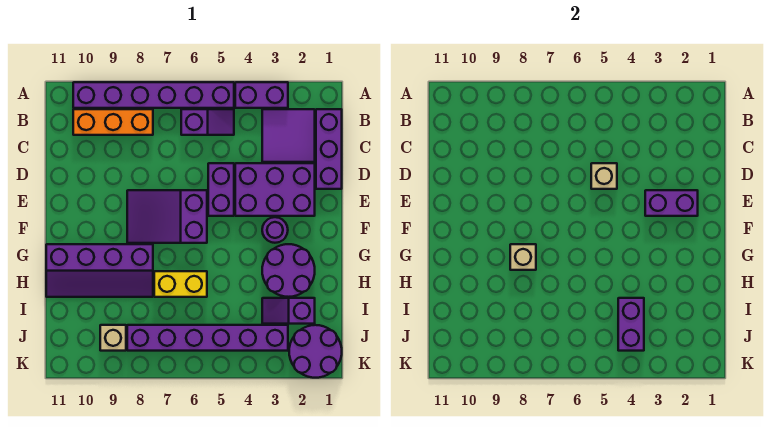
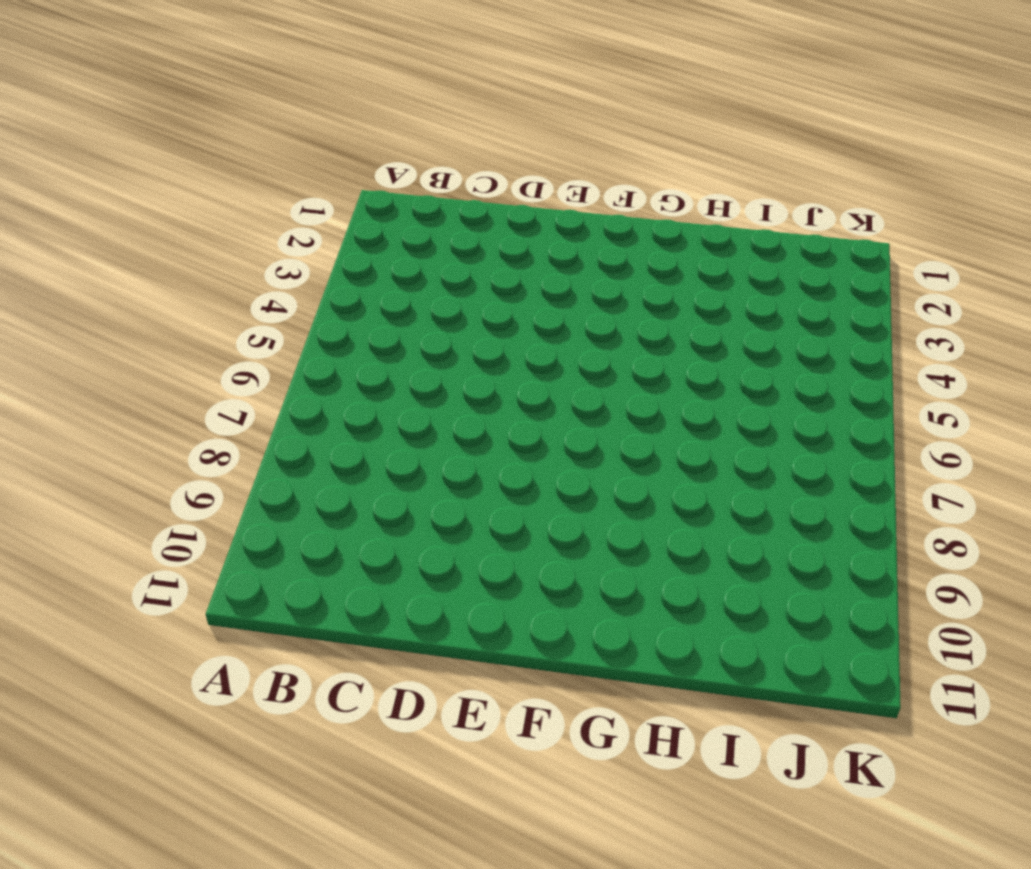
none -> purple brick A3:A4 level 1
none -> purple brick A5:A10 level 1
none -> purple brick B1:D1 level 1

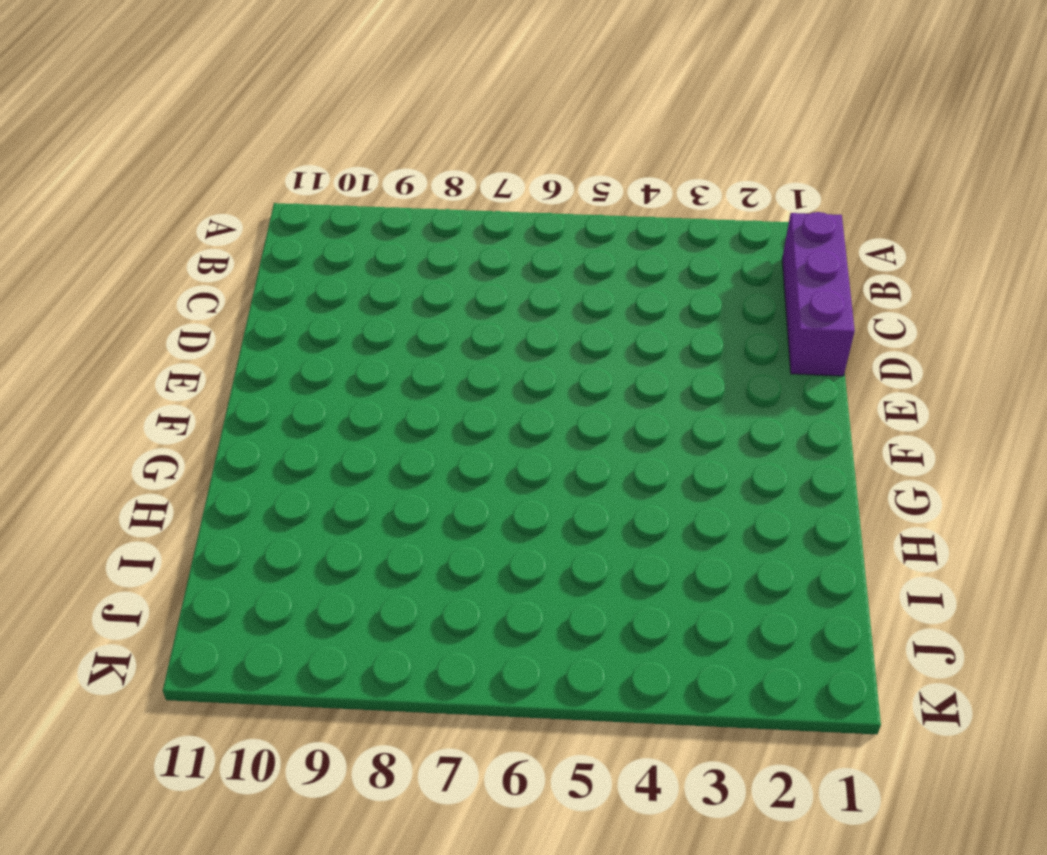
none -> purple brick A3:A4 level 1
none -> purple brick A5:A10 level 1
none -> purple tile B2:C3 level 1

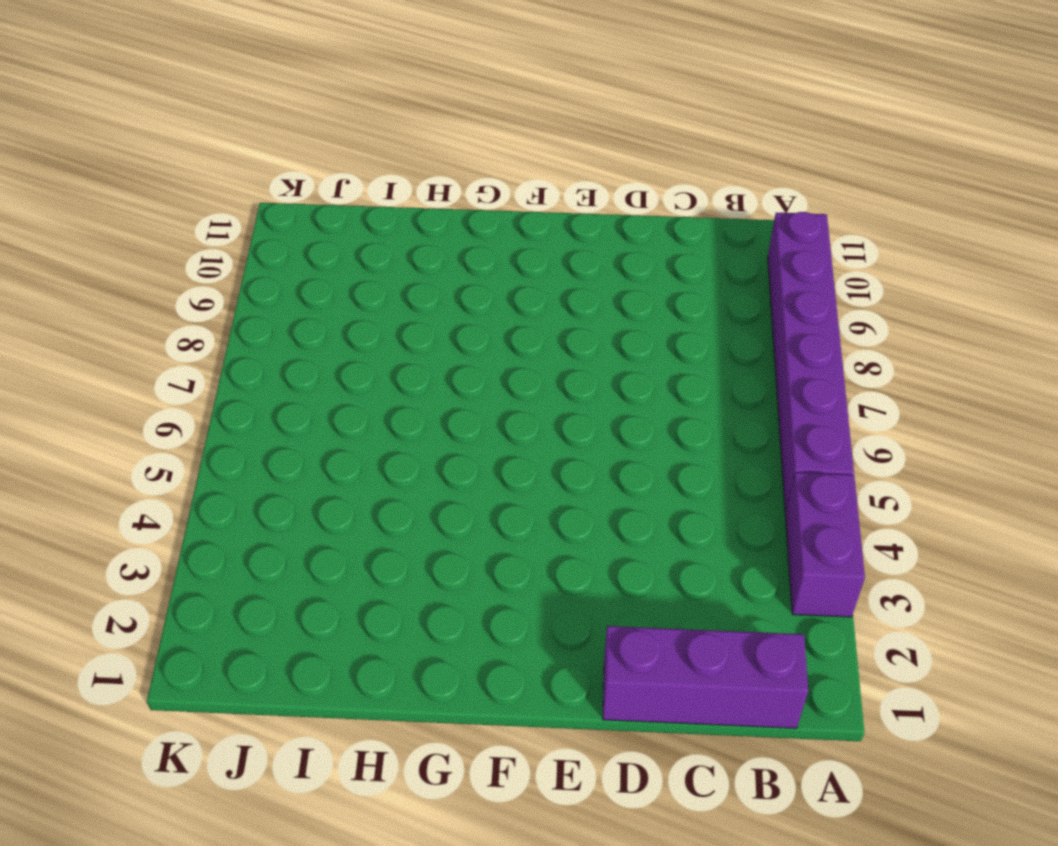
none -> purple tile B2:C3 level 1
none -> purple slope B5:B6 level 1 top 6
none -> orange brick B8:B10 level 1

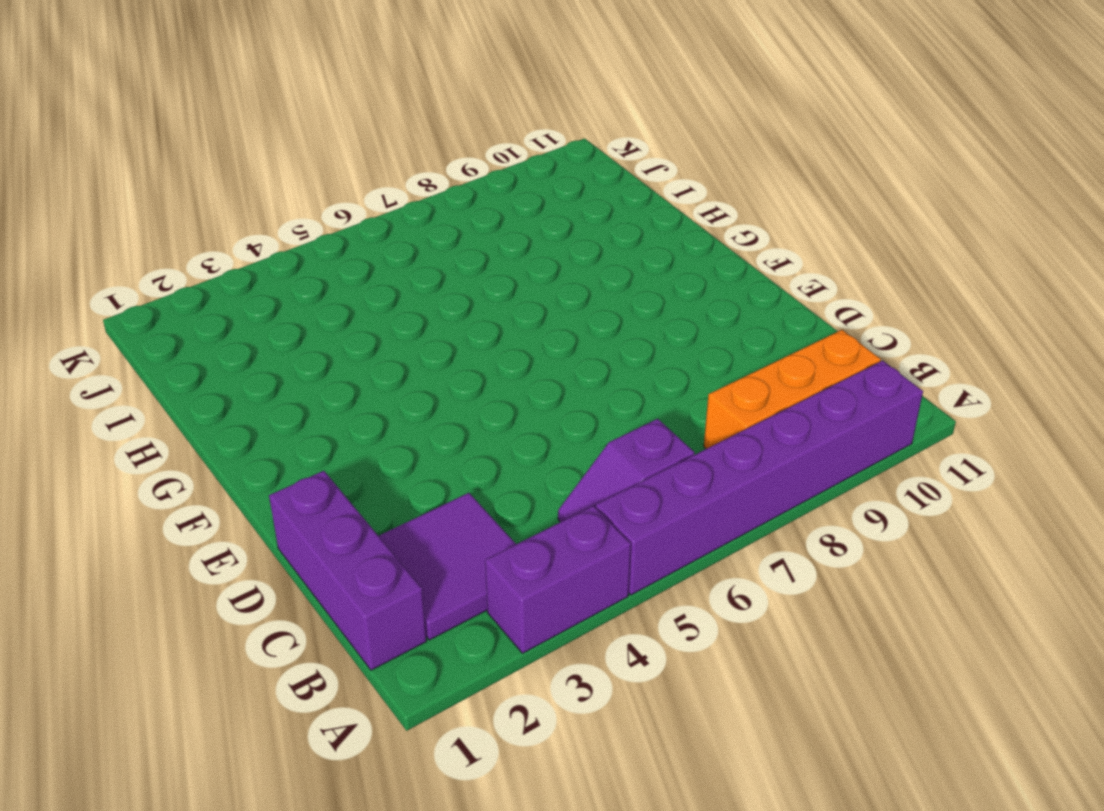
none -> purple brick D2:E4 level 1
none -> purple brick D5:E5 level 1
none -> purple slope E6:F8 level 1 top 6

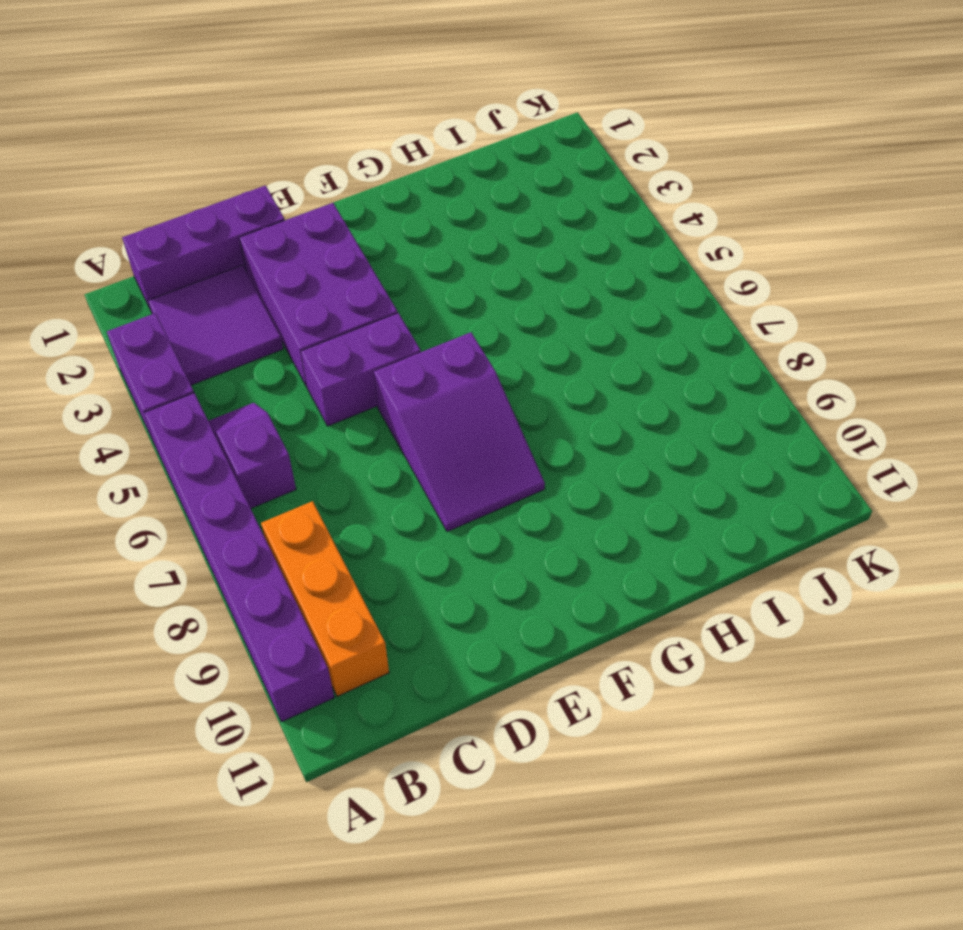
none -> purple round brick F3 level 1
none -> purple round brick G2:H3 level 1
none -> purple slope G8:H11 level 1 top G

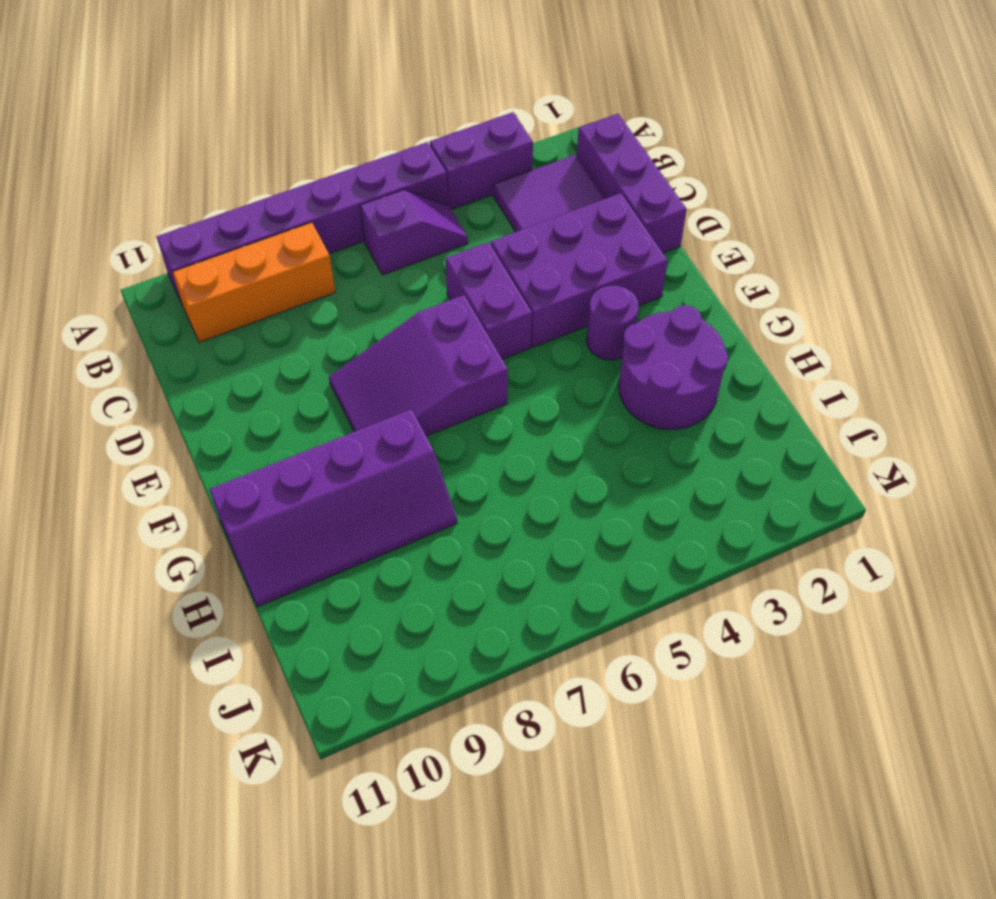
none -> yellow brick H6:H7 level 1
none -> purple slope I2:I3 level 1 top 2
none -> purple round brick J1:K2 level 1

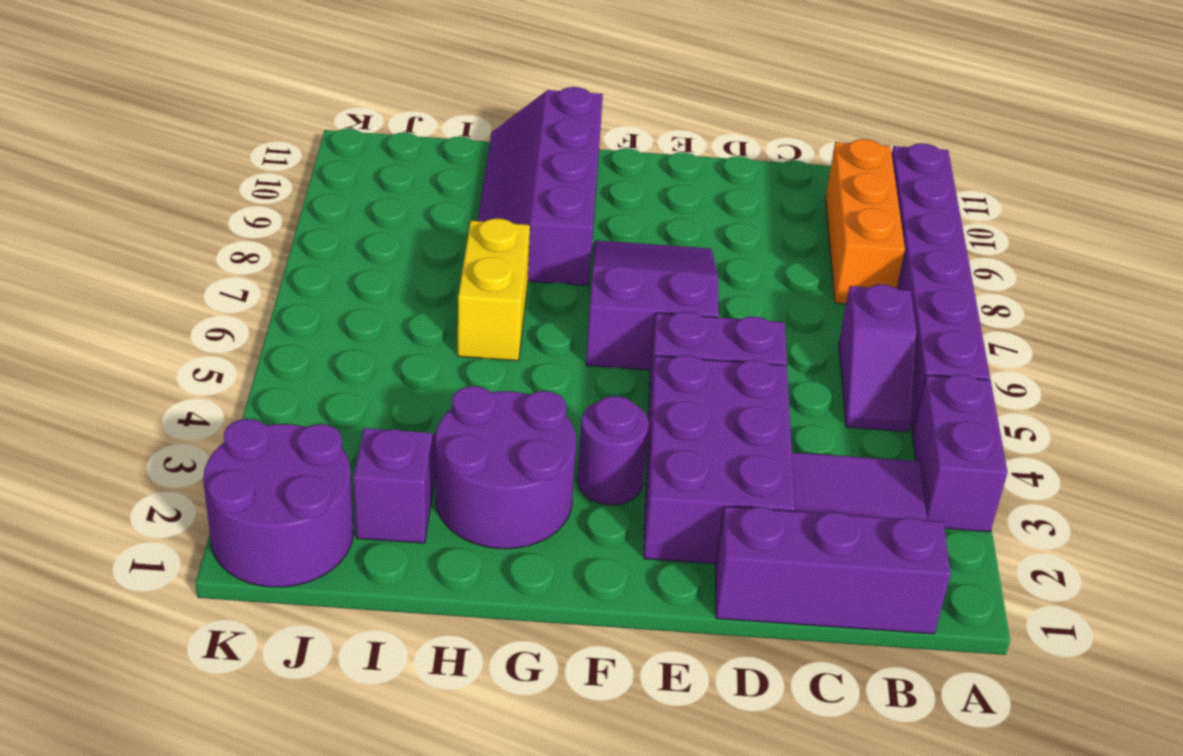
none -> purple brick J3:J8 level 1
none -> tan brick J9 level 1
none -> tan brick D5 level 2

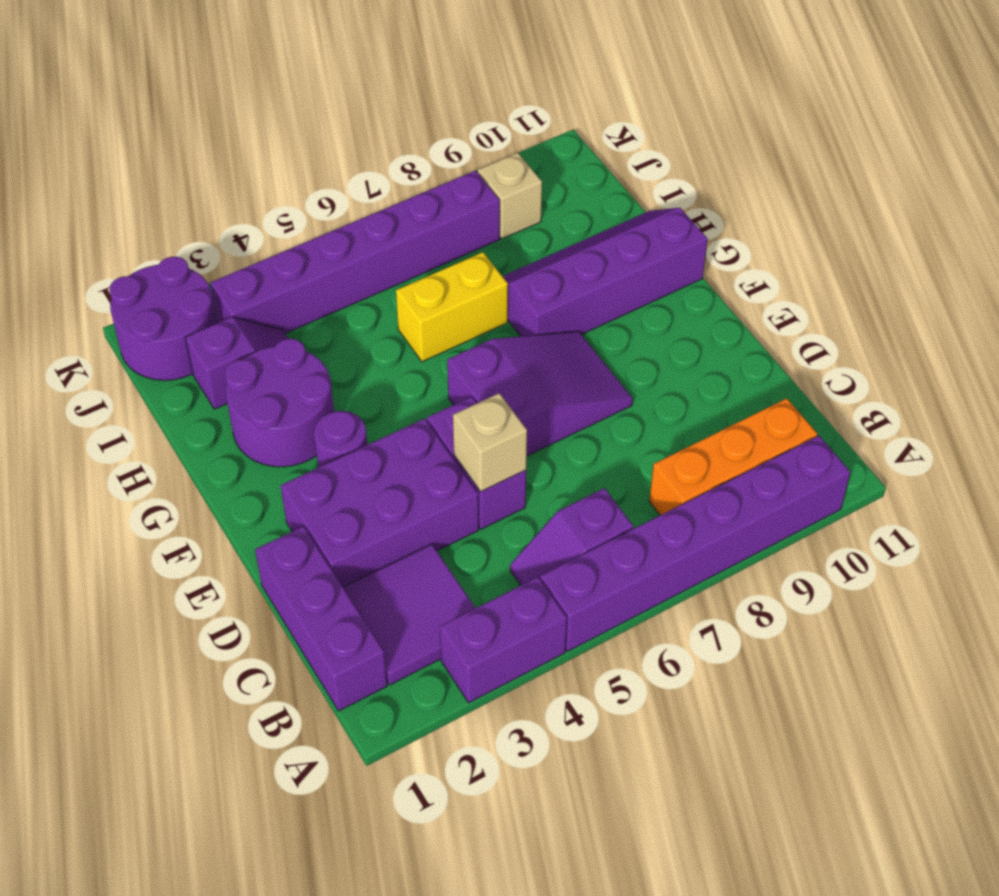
none -> purple brick E2:E3 level 2
none -> tan brick G8 level 2
none -> purple brick I4:J4 level 2

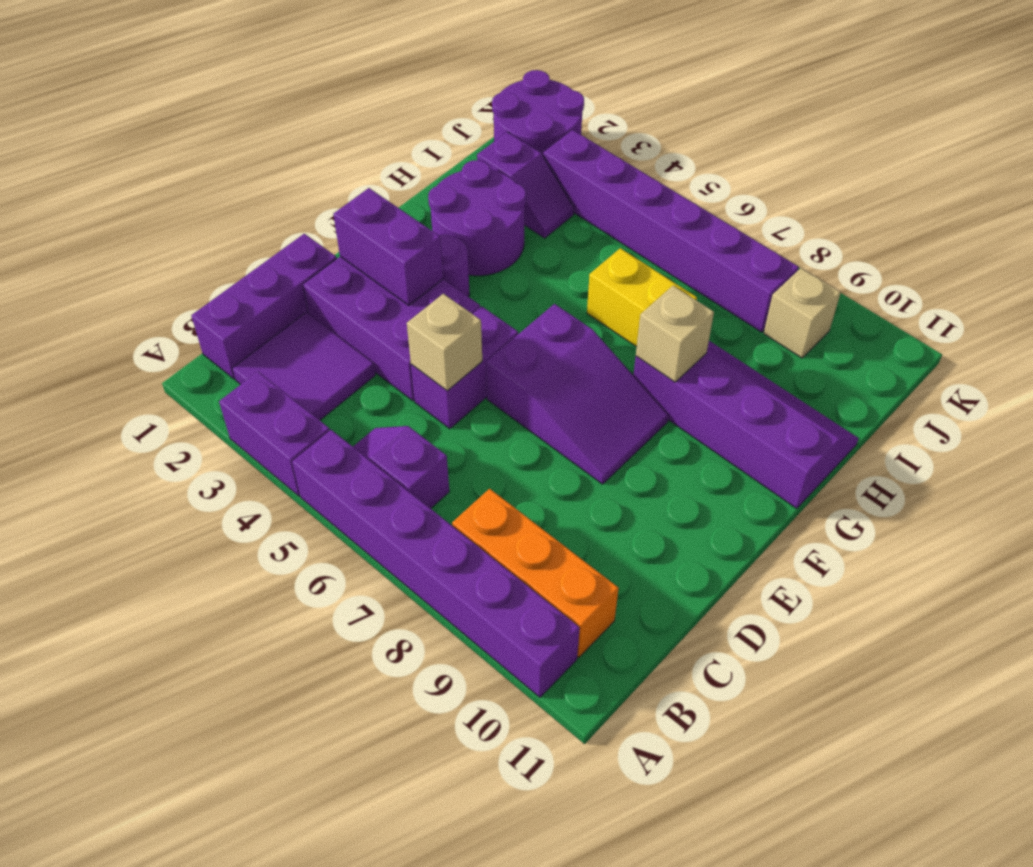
none -> purple brick I4:J4 level 2

